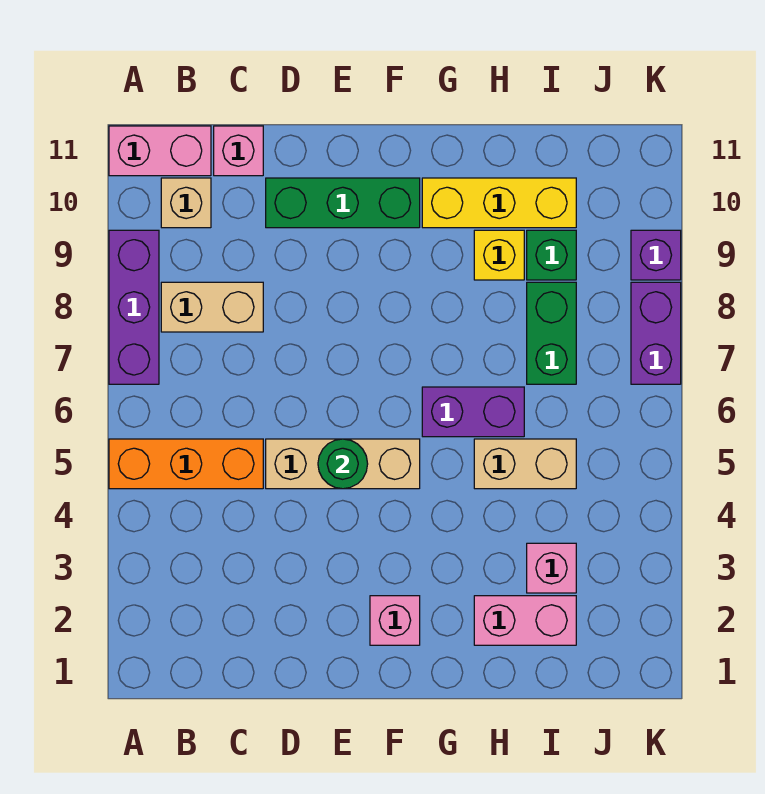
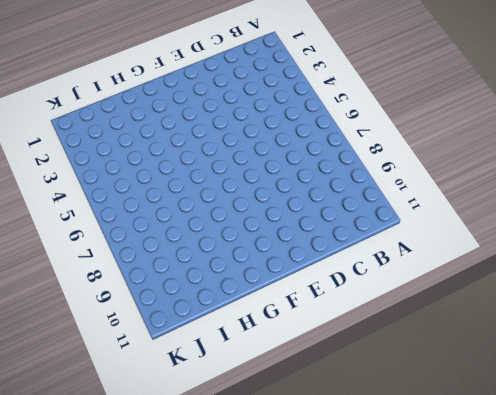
none -> orange brick A5:C5 level 1
none -> purple brick A7:A9 level 1
none -> pink brick A11:B11 level 1

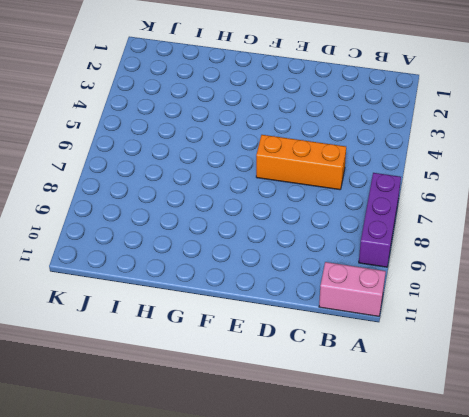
orange brick C6:E6 level 1 -> orange brick A5:C5 level 1
none -> tan brick B8:C8 level 1
none -> tan brick B10 level 1
none -> pink brick C11 level 1

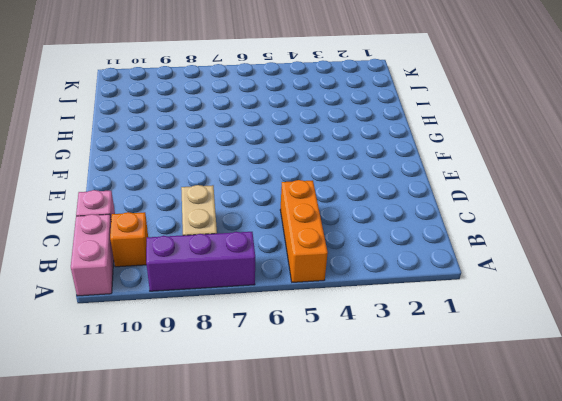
orange brick B10 level 1 -> tan brick B10 level 1
none -> tan brick D5:F5 level 1
none -> green brick D10:F10 level 1
none -> pink brick F2 level 1

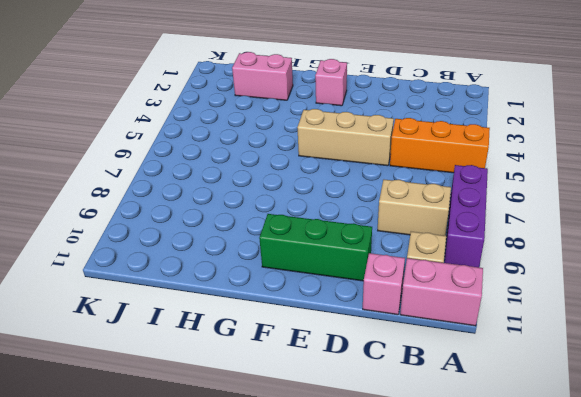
none -> purple brick G6:H6 level 1
none -> yellow brick G10:I10 level 1
none -> tan brick H5:I5 level 1

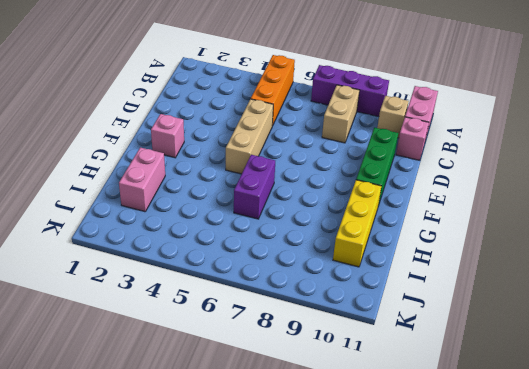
none -> tan brick H5:I5 level 1
none -> yellow brick H9 level 1
none -> pink brick I3 level 1

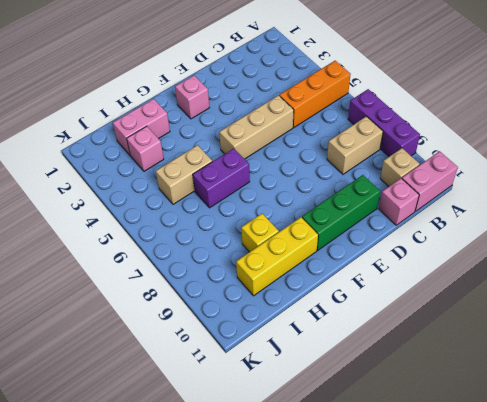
none -> green brick I7:I8 level 1
none -> green brick I9 level 1
none -> purple brick K7:K8 level 1

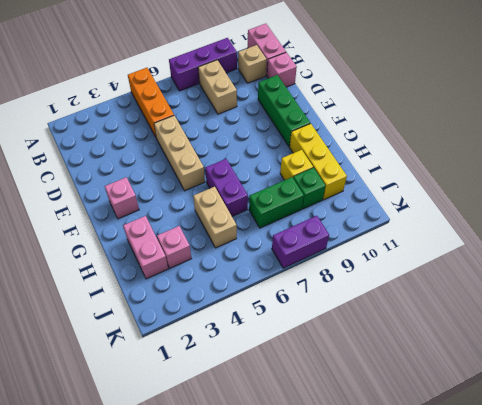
none -> purple brick K9 level 1
none -> green round brick E5 level 2

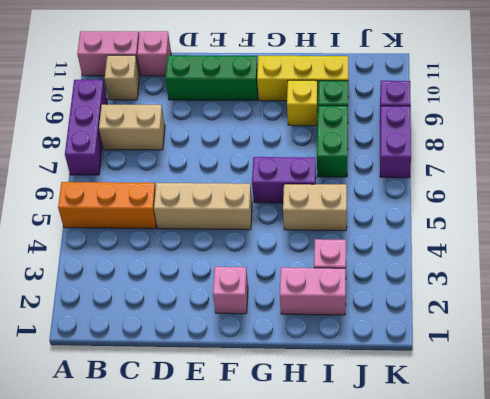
none -> green round brick E5 level 2

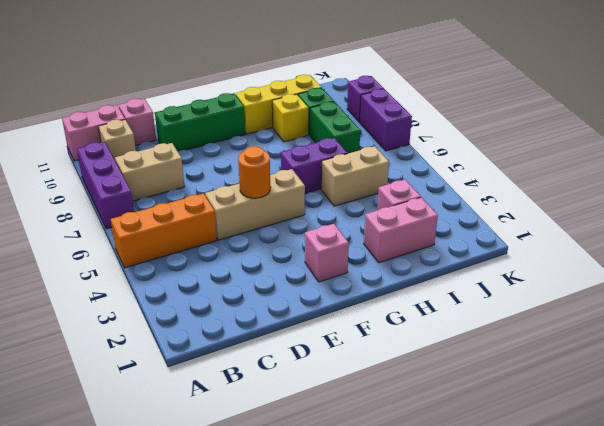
orange round brick E5 level 2 -> green round brick E5 level 2

